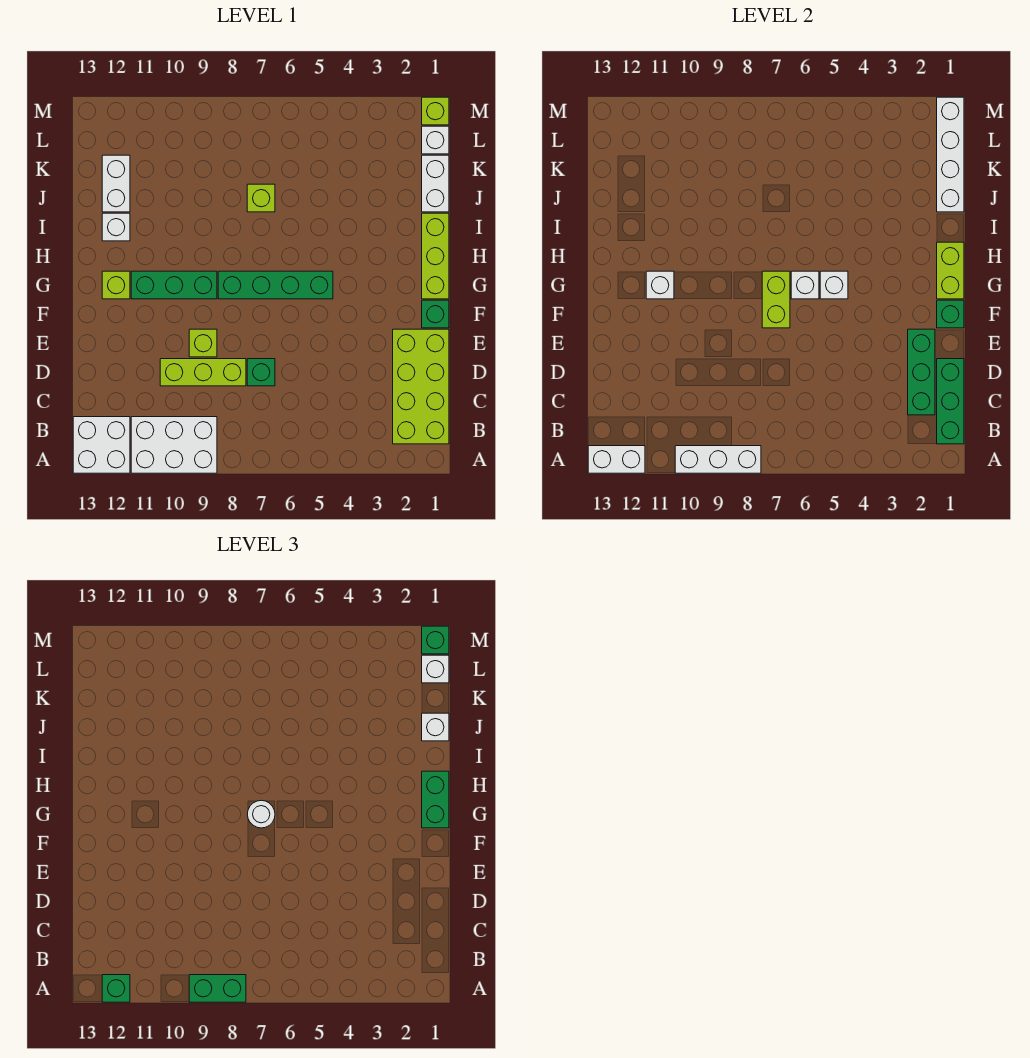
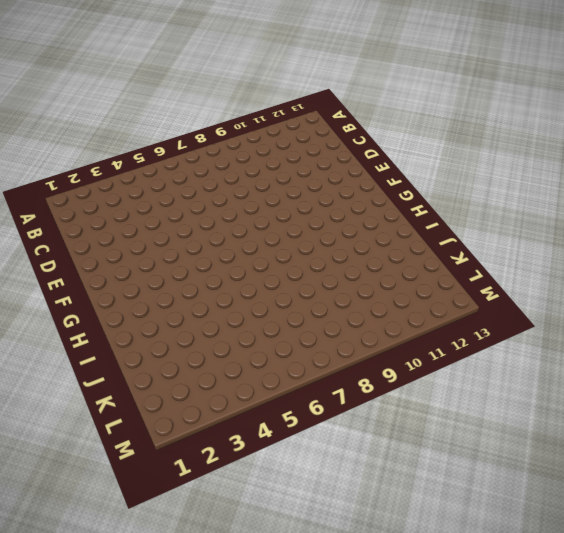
none -> white brick A9:B11 level 1
none -> white brick A12:B13 level 1
none -> lime brick B1:E2 level 1
none -> green brick D7 level 1

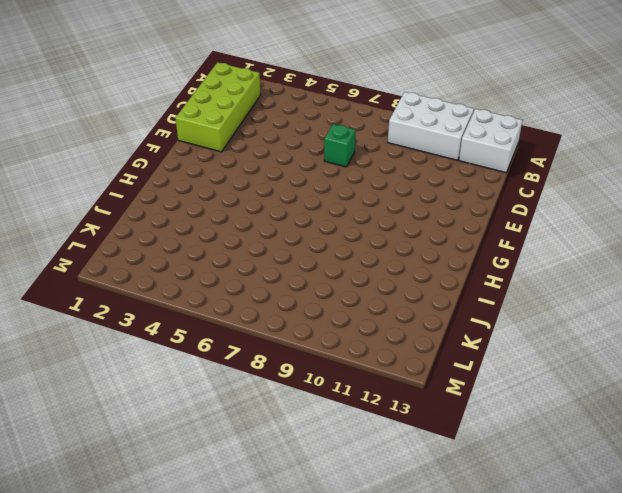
none -> lime brick D8:D10 level 1
none -> lime brick E9 level 1
none -> green brick F1 level 1
none -> lime brick G1:I1 level 1

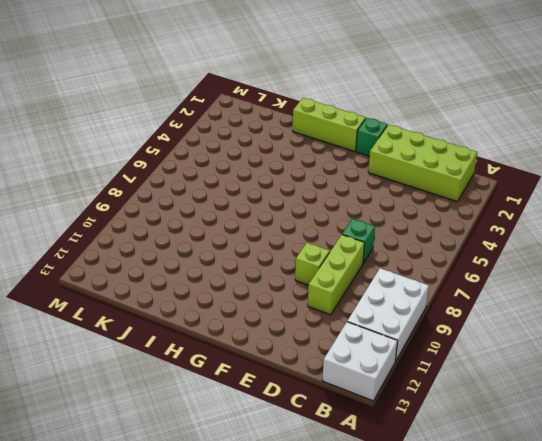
none -> green brick G5:G8 level 1
none -> green brick G9:G11 level 1
none -> lime brick G12 level 1
none -> white brick I12 level 1

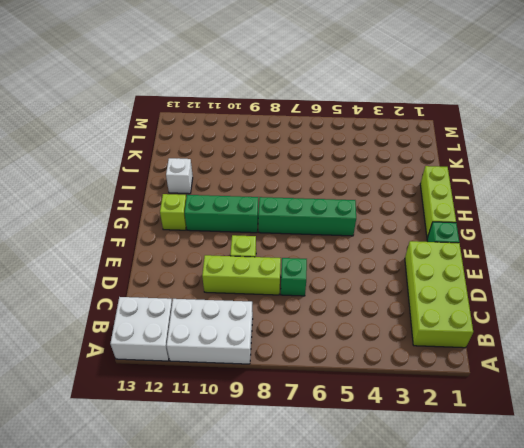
none -> white brick J1:K1 level 1
none -> lime brick J7 level 1
none -> white brick J12:K12 level 1
none -> white brick L1 level 1

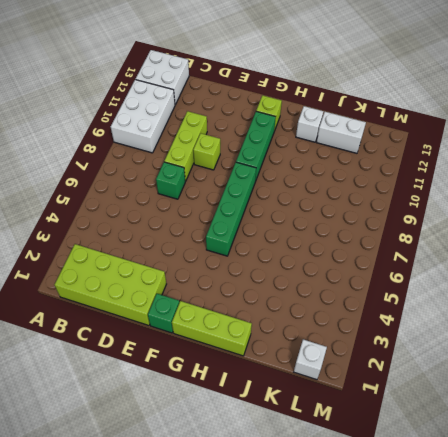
none -> white brick J1:K1 level 1
none -> lime brick J7 level 1
none -> lime brick M1 level 1
none -> white brick A8:A10 level 2

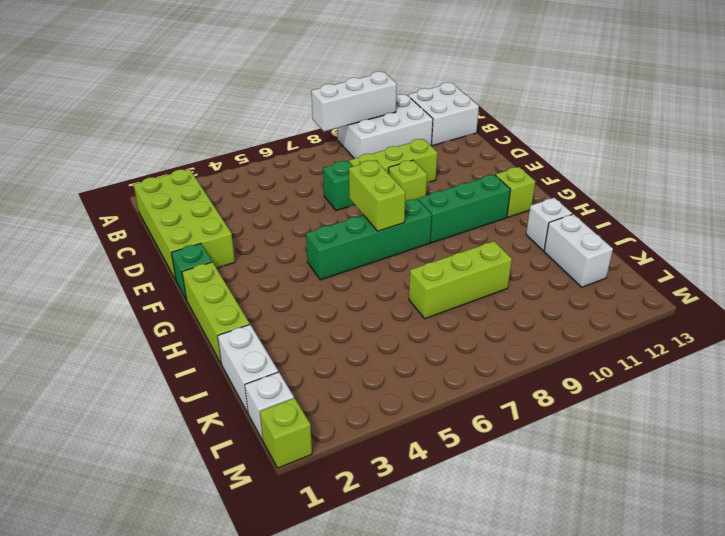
lime brick J7:J9 level 1 -> lime brick J7 level 1
none -> white brick A12:A13 level 2
none -> green brick B1:D1 level 2
none -> green brick C2:E2 level 2
none -> green brick F1 level 2

